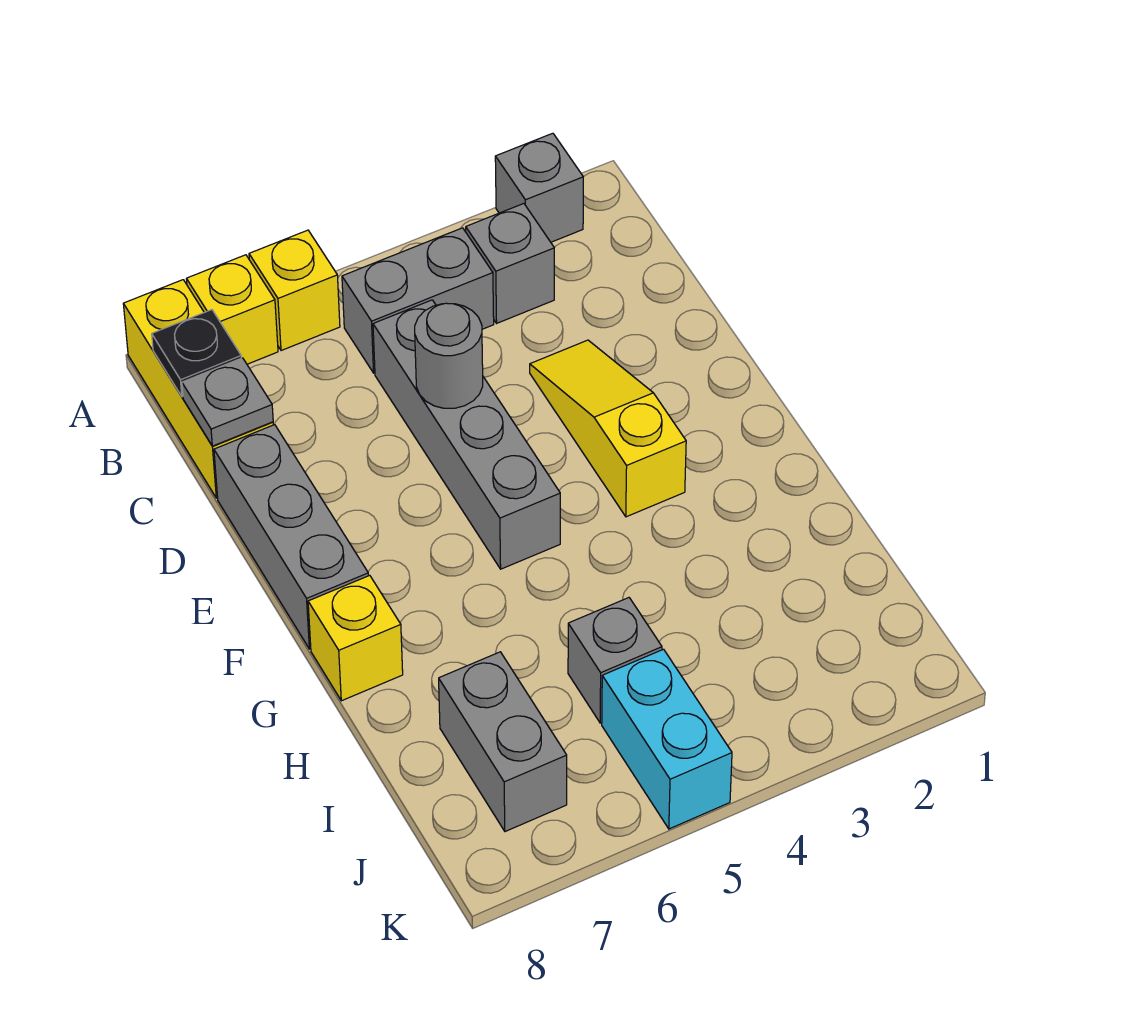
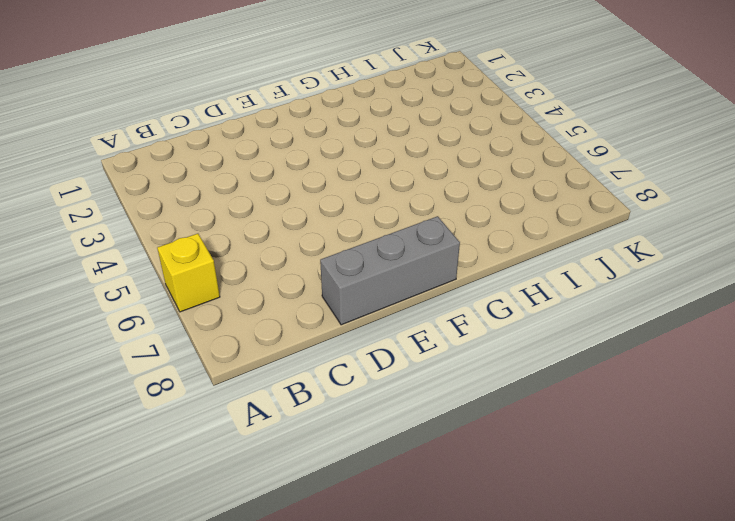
none -> grey brick A2 level 1
none -> yellow brick A7 level 1
none -> yellow brick A8:C8 level 1

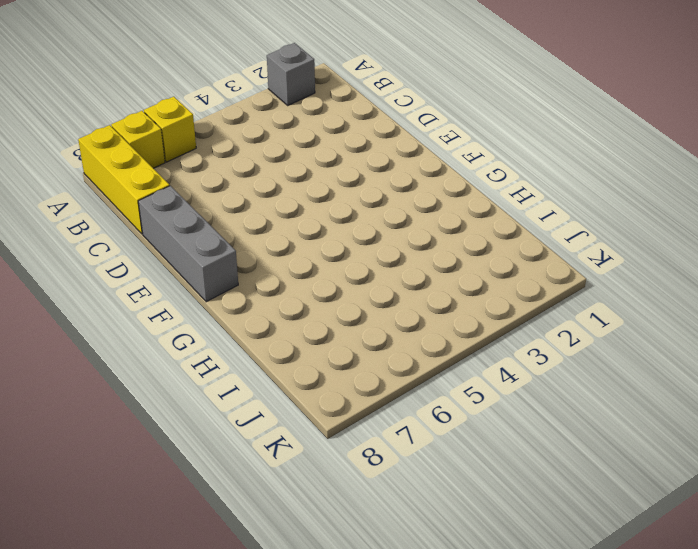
none -> grey brick B3 level 1
none -> grey brick B4:B5 level 1
none -> grey brick C5:F5 level 1

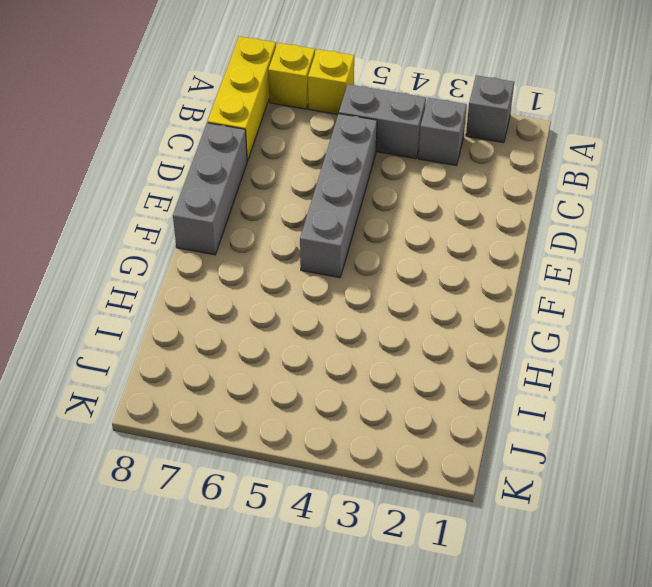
none -> yellow slope D3:F3 level 1 top F
none -> yellow brick G8 level 1
none -> grey brick I5 level 1

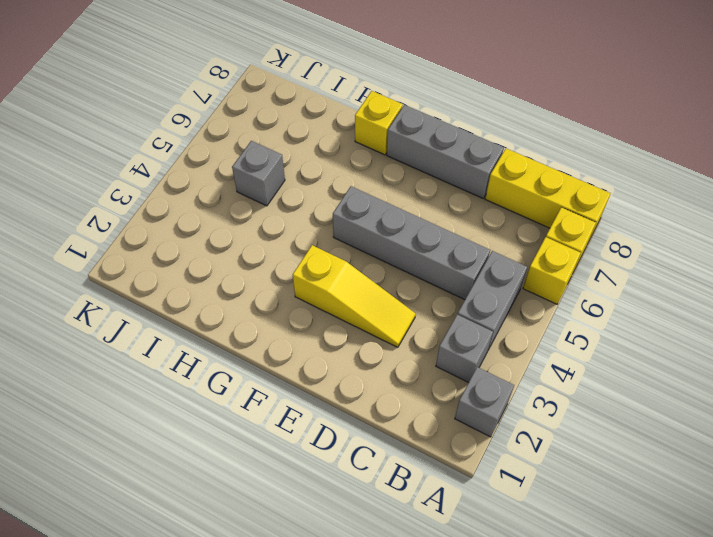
none -> grey brick I7:J7 level 1
none -> cyan brick J5:K5 level 1
none -> black plate B8 level 2

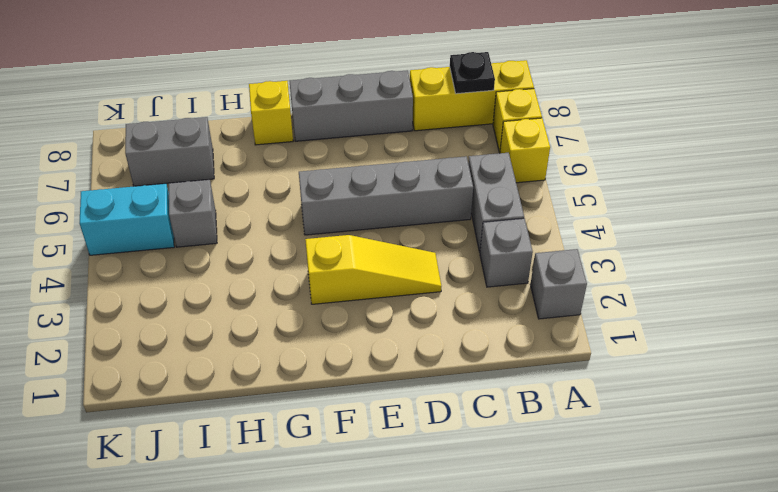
none -> grey plate C8 level 2
none -> grey round brick D5 level 2

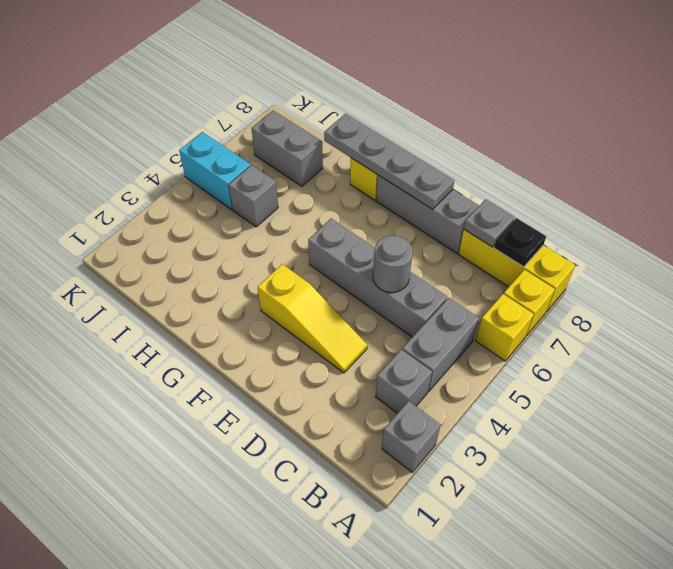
grey plate E8:H8 level 2 -> none

